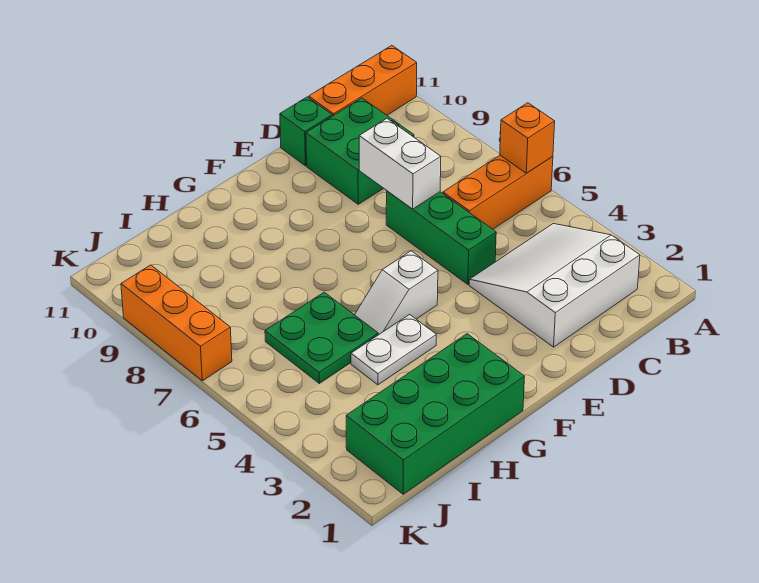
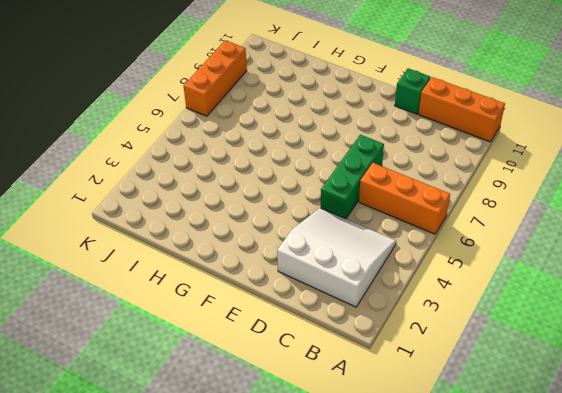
none -> green brick C9:D10 level 1
none -> white slope F5:G5 level 1 top F
none -> green brick G1:J2 level 1

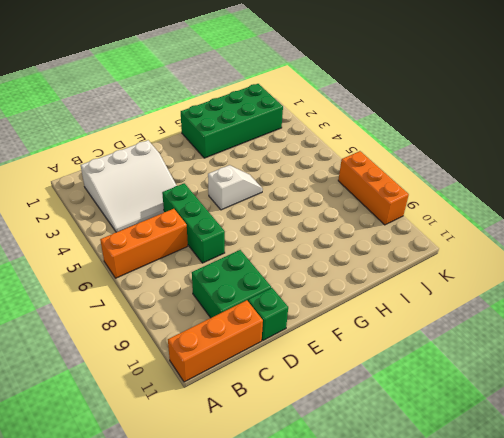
none -> white plate G4:H4 level 1
none -> green plate H5:I6 level 1
none -> orange brick A6 level 2

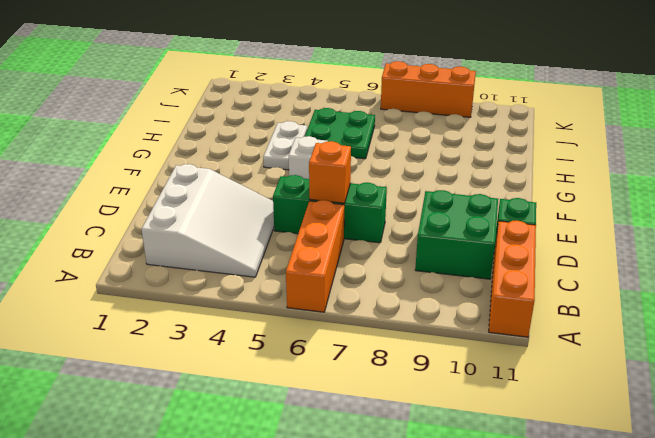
orange brick D6 level 2 -> orange brick A6 level 2
none -> green brick G1:J2 level 1
none -> white brick D7:D8 level 2

